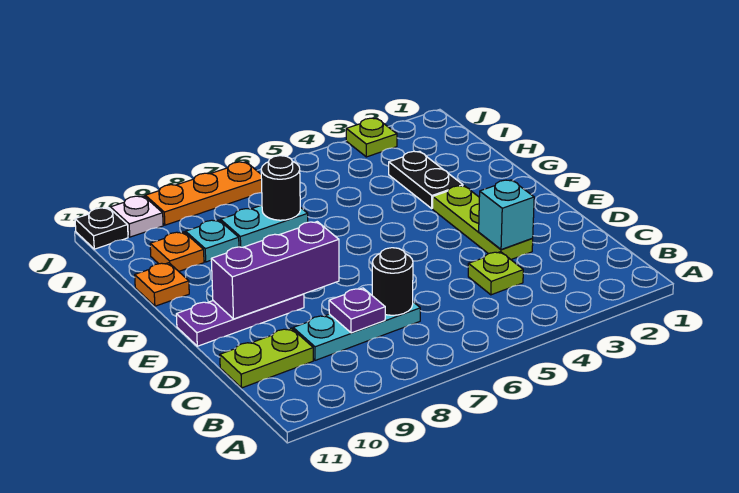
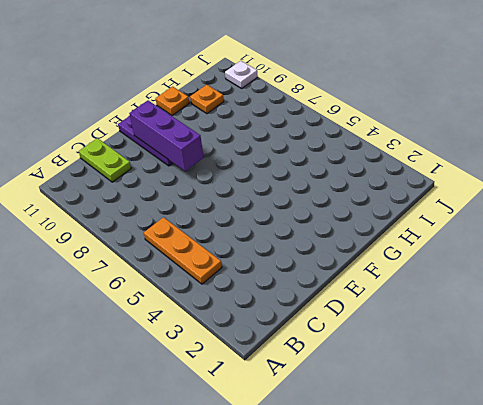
orange plate B4:B6 level 1 -> orange plate J7:J9 level 1
none -> lime plate C4 level 1
none -> cyan plate C7:C9 level 1
none -> lime plate D3:F3 level 1

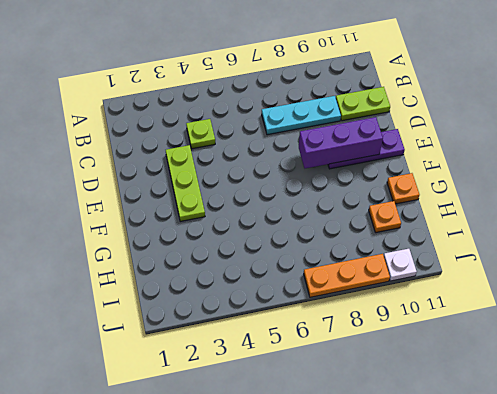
none -> black plate G3:H3 level 1
none -> cyan plate H7:H8 level 1
none -> cyan plate H9 level 1

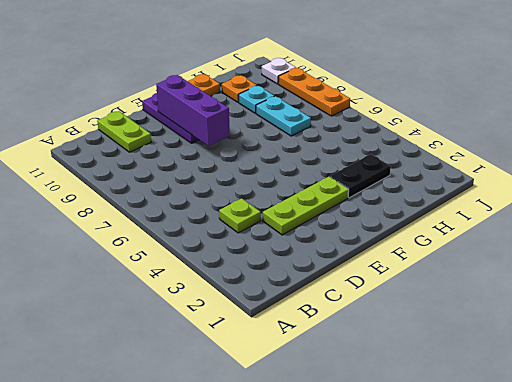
none -> cyan plate C7:C9 level 1
none -> lime plate J3 level 1
none -> black plate J11 level 1

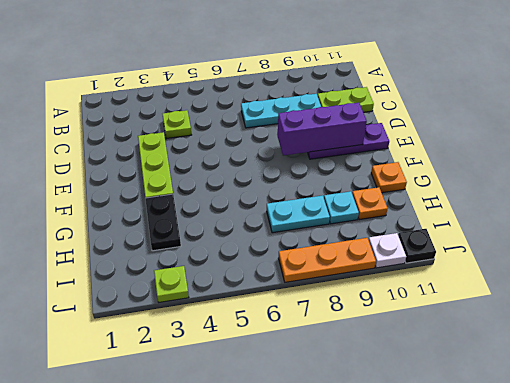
none -> black round brick C7 level 2
none -> purple plate C8 level 2
none -> cyan brick D3 level 2

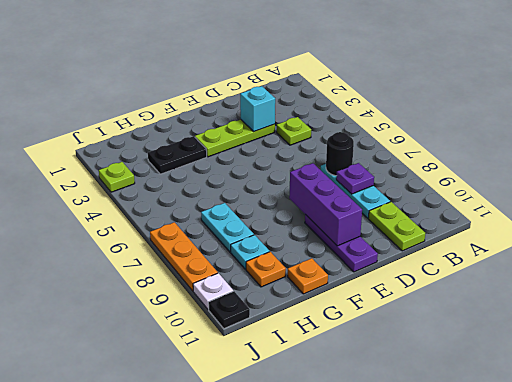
none -> black round brick H7 level 2

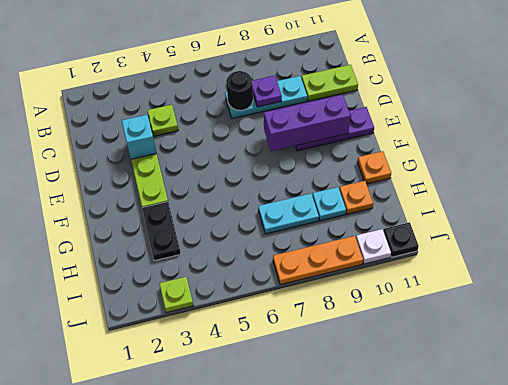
none -> black round brick H7 level 2

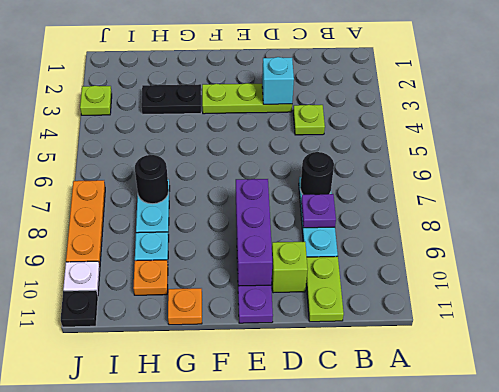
lime brick D10 level 1 -> none

